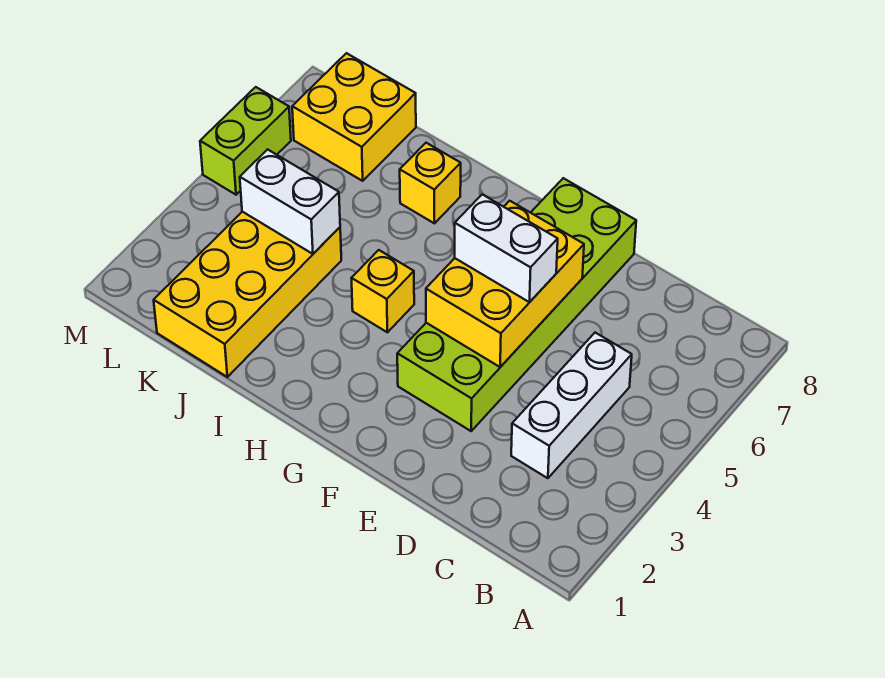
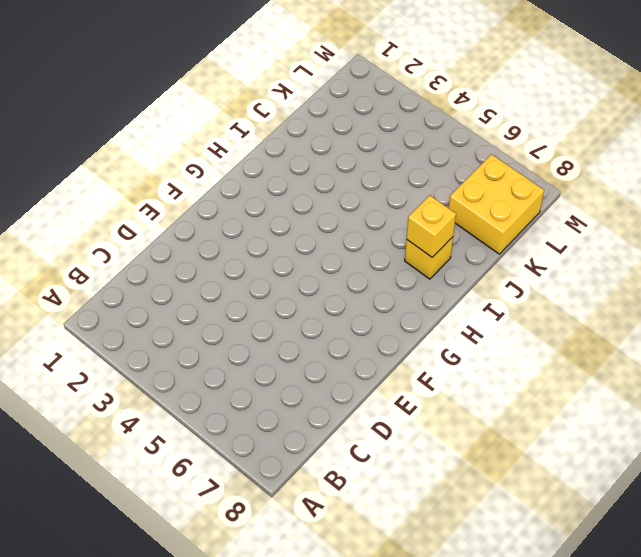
yellow brick I7 level 2 -> yellow brick H4 level 1
none -> white brick C3:C5 level 1
none -> lime brick E3:F8 level 1

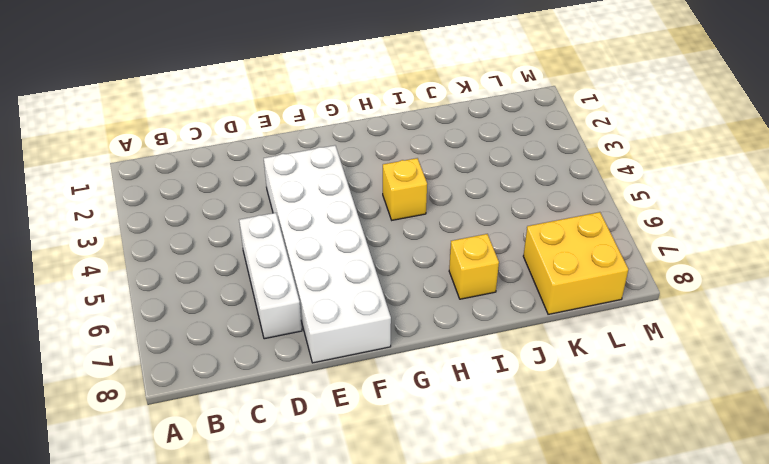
white brick D5:D7 level 1 -> white brick C3:C5 level 1
white brick E3:F8 level 1 -> lime brick E3:F8 level 1
none -> yellow brick J1:K4 level 1
none -> lime brick M5:M6 level 1

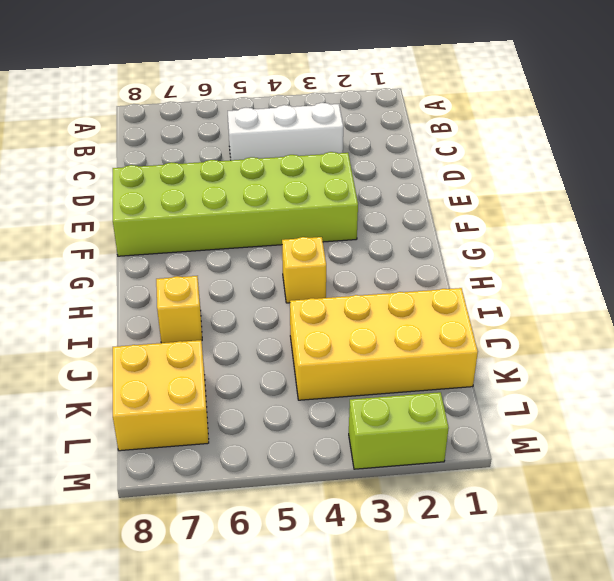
lime brick M2:M3 level 1 -> lime brick M5:M6 level 1
none -> yellow brick E4:F6 level 2
none -> white brick J4:K4 level 2

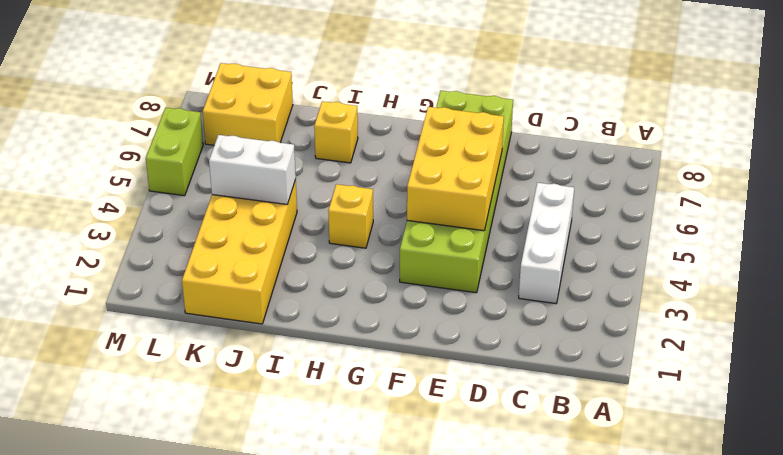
none -> white brick E5:F5 level 3

